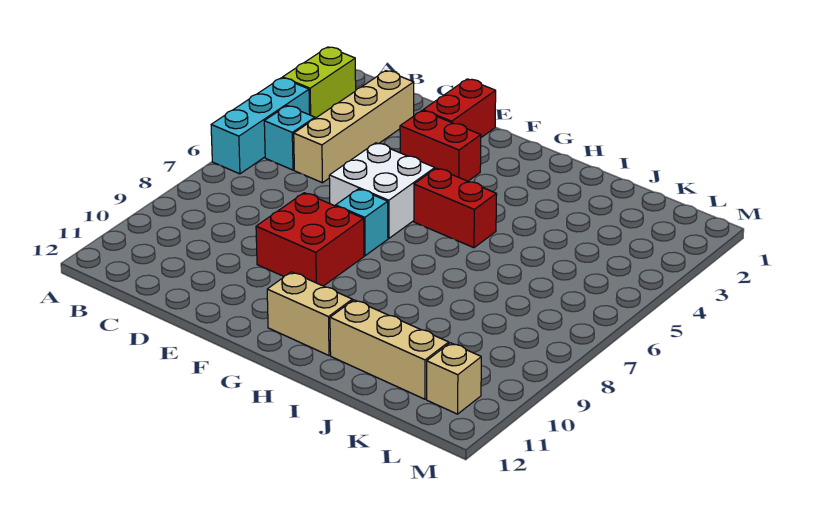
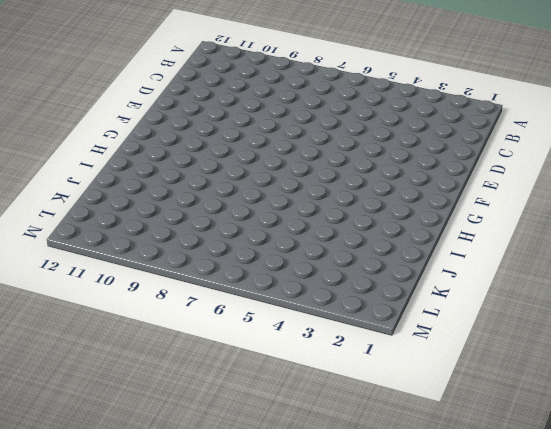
none -> lime brick A2:A3 level 1
none -> cyan brick A4:A6 level 1
none -> cyan brick B5 level 1

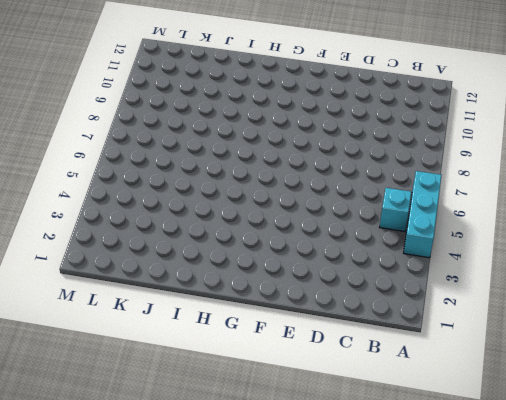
none -> lime brick A2:A3 level 1
none -> tan brick C2:C5 level 1
none -> red brick E1:E2 level 1

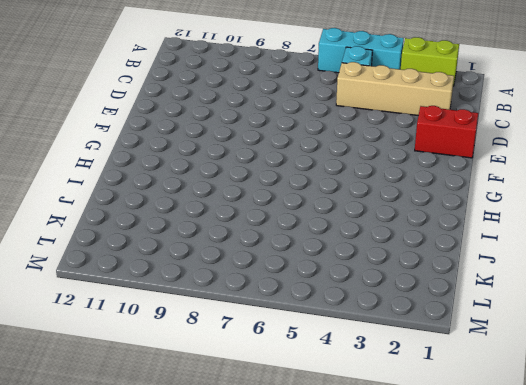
none -> red brick E3:F3 level 1
none -> white brick E5:F6 level 1
none -> red brick E8:F9 level 1

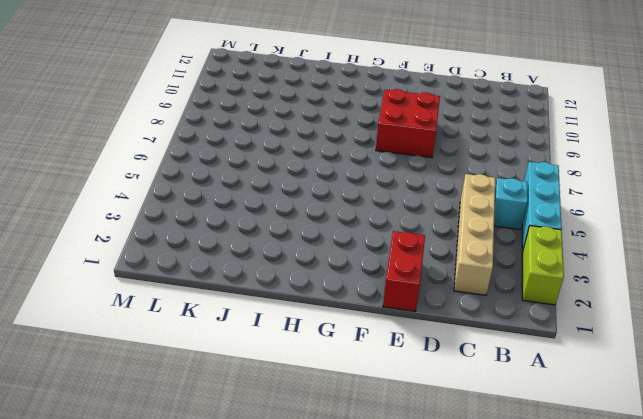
none -> red brick E3:F3 level 1
none -> white brick E5:F6 level 1
none -> cyan brick F7 level 1

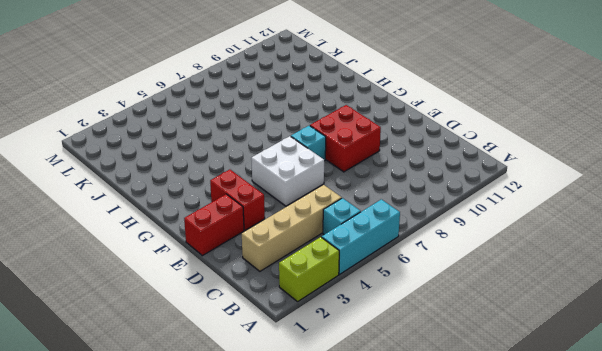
none -> red brick G5:H5 level 1
none -> tan brick G11:H11 level 1
none -> tan brick I11:K11 level 1

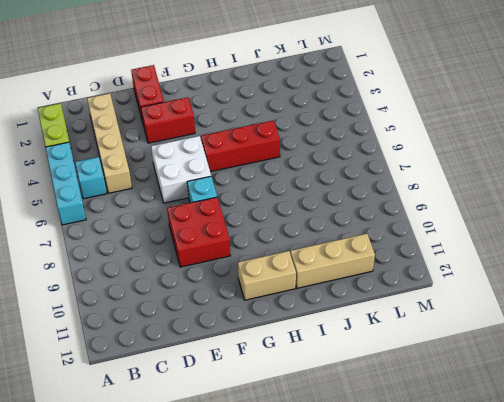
red brick G5:I5 level 1 -> red brick G5:H5 level 1
none -> tan brick L11 level 1

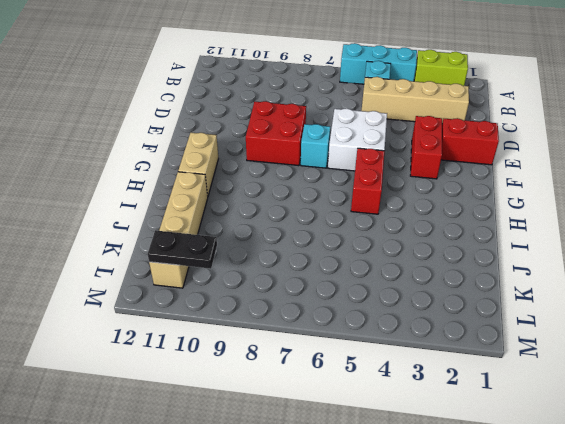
black plate L10:L11 level 2 -> none

